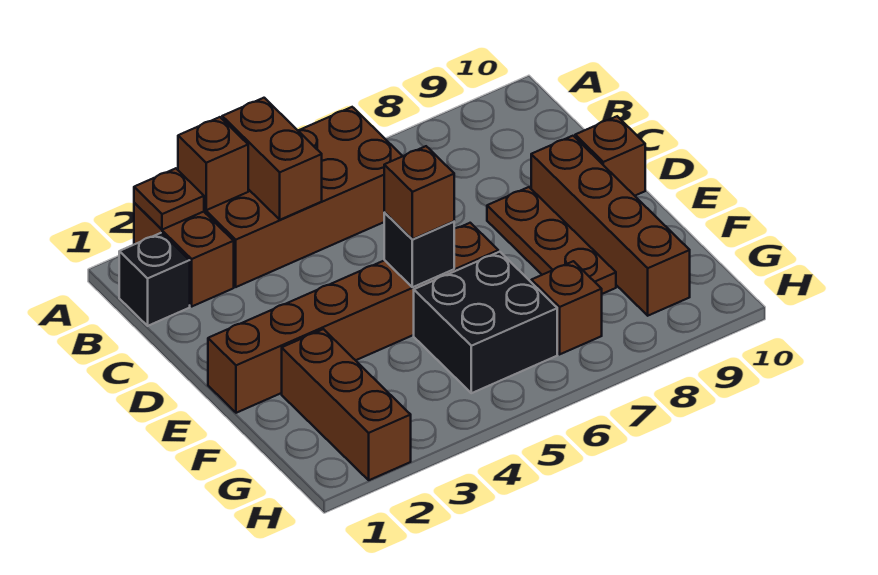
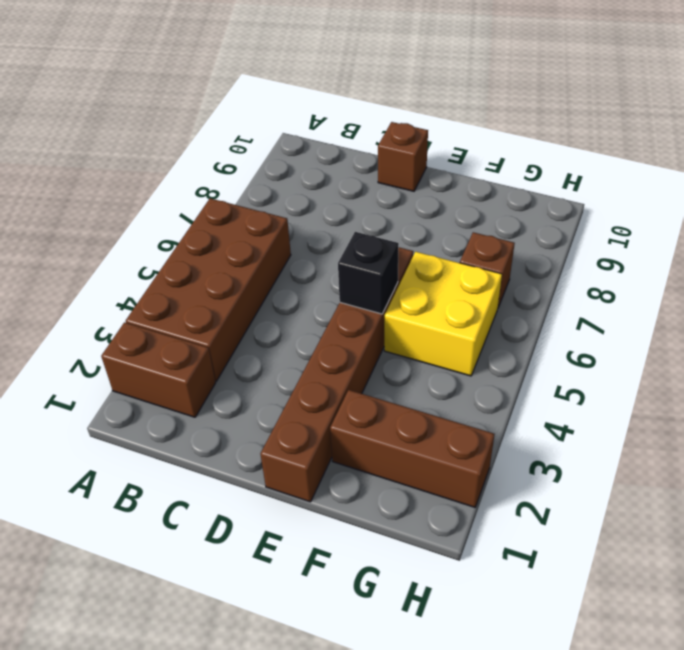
yellow brick F5:G6 level 1 -> black brick F5:G6 level 1
none -> black brick B1 level 1
none -> brown plate D8:F8 level 1
none -> brown brick D9:G9 level 1

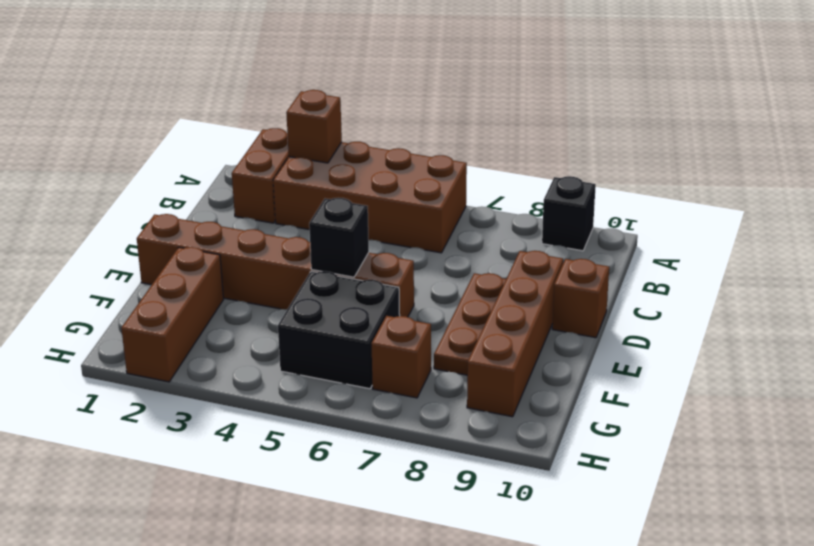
black brick A9 level 1 -> black brick B1 level 1
none -> brown plate A2 level 2
none -> brown brick A4:B4 level 2
none -> brown brick E5 level 3

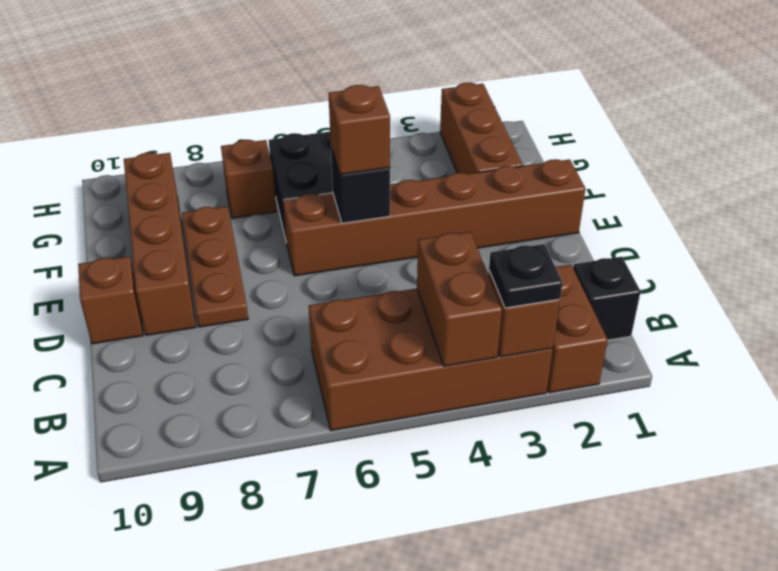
black plate A3 level 3 -> none
none -> brown plate A2 level 2

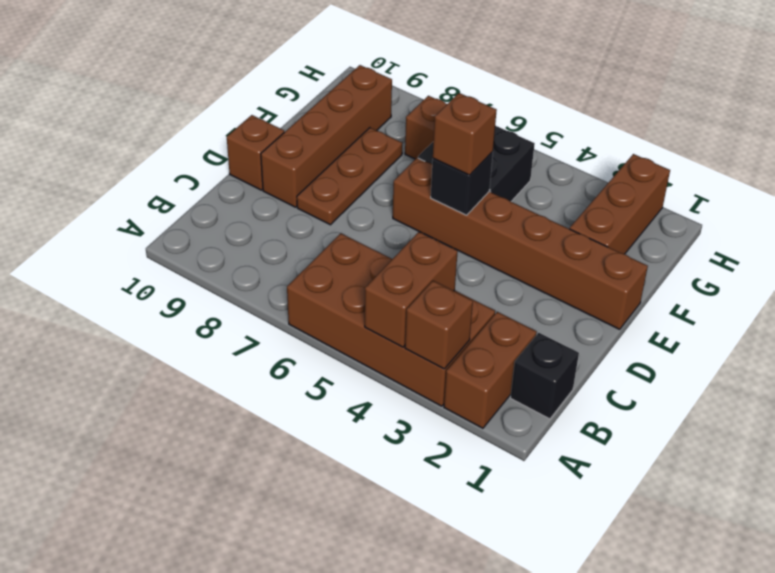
none -> brown plate A2 level 2

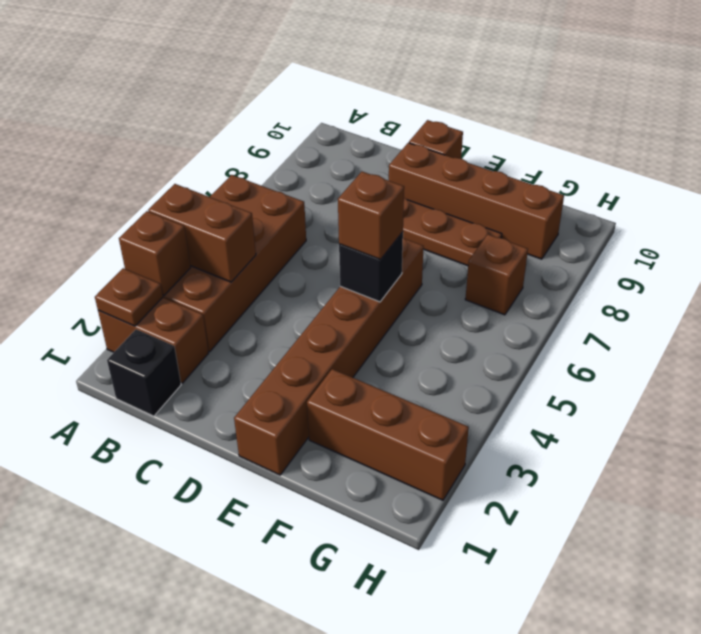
none -> black brick F5:G6 level 1

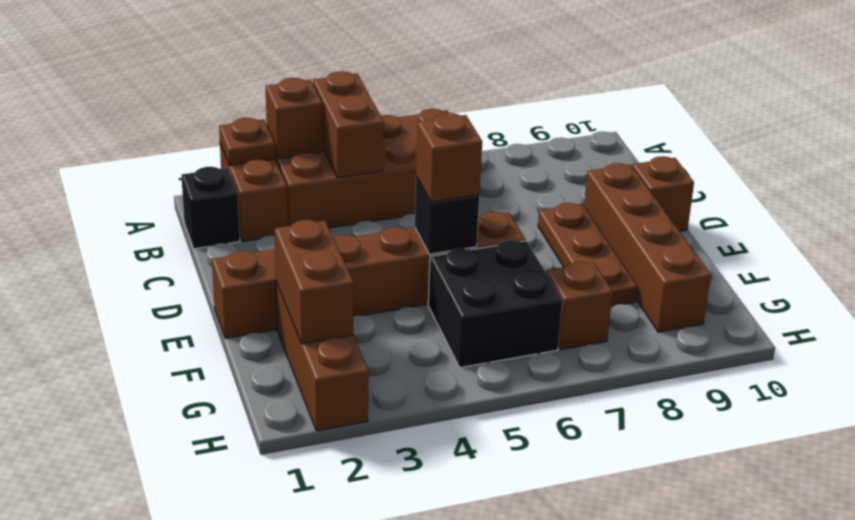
brown brick F2:G2 level 2 -> none

